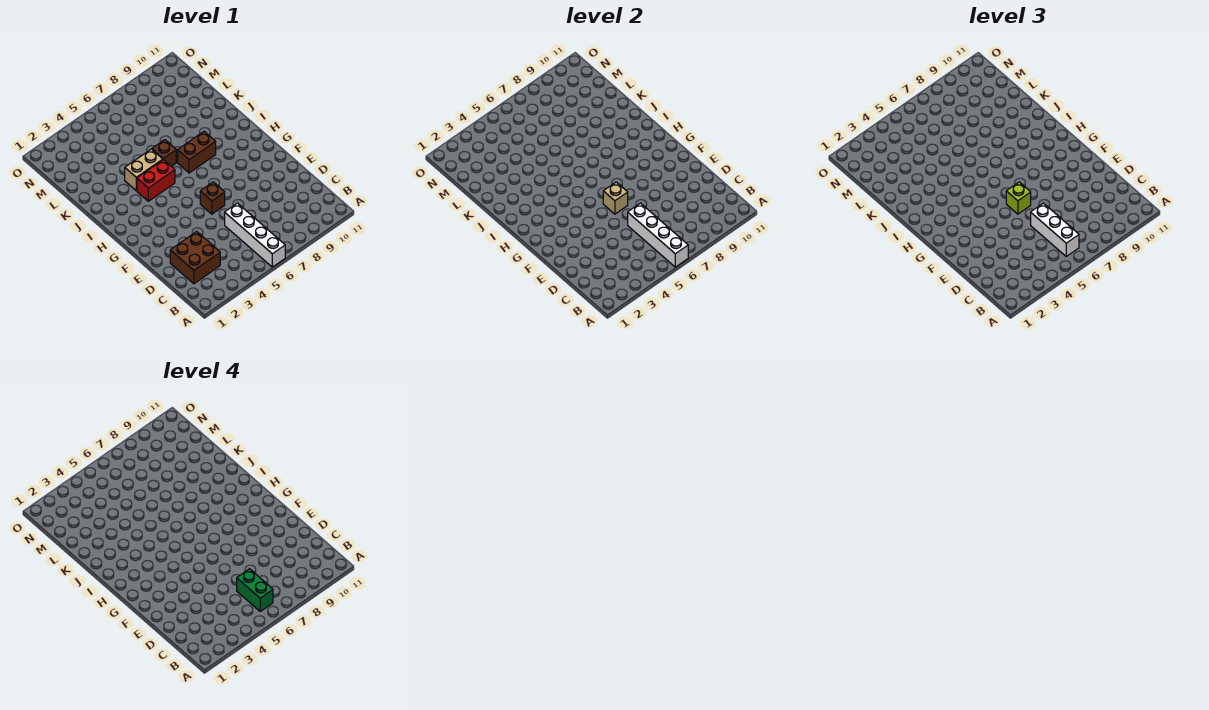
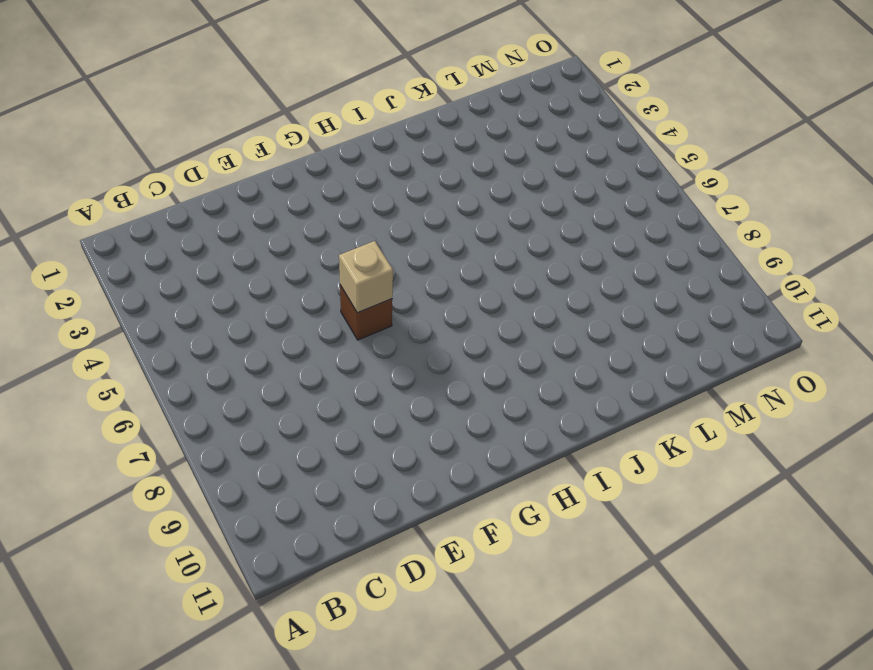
none -> white brick A6:D6 level 1
none -> brown brick C2:D3 level 1
none -> red brick I4:I5 level 1

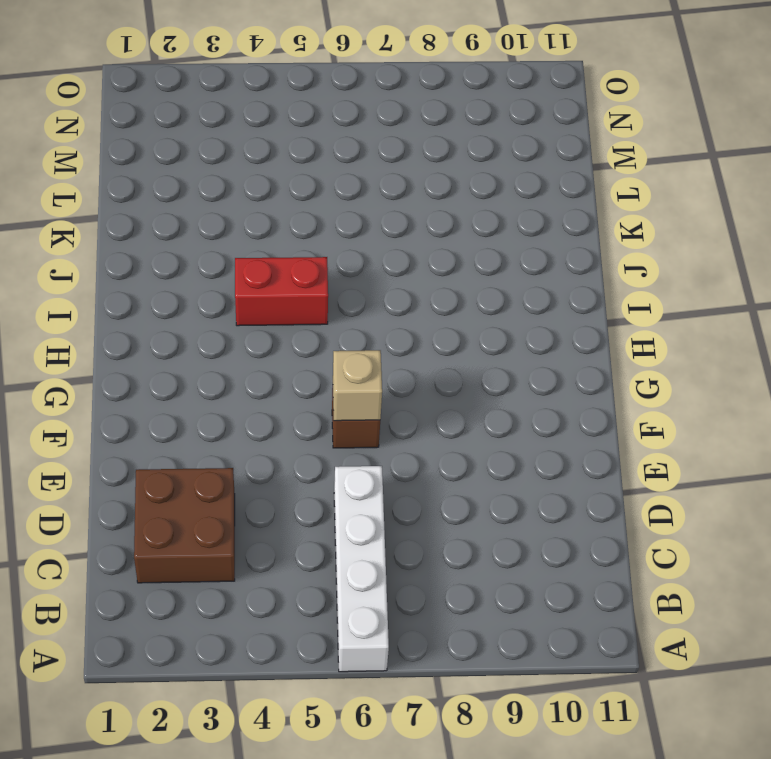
none -> brown brick I7:I8 level 1
none -> tan brick J4:J5 level 1
none -> brown brick J6 level 1

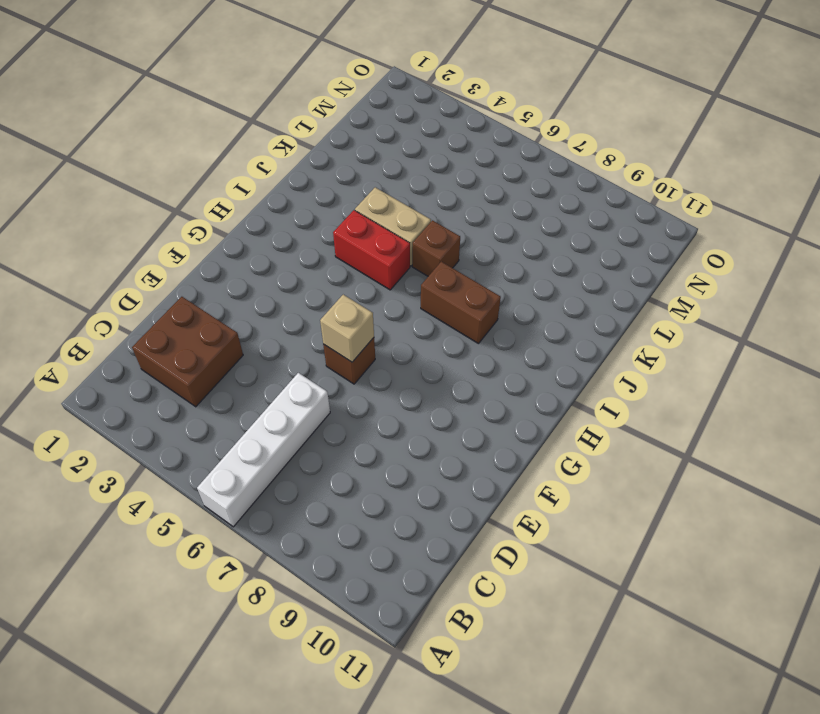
none -> white brick A6:D6 level 2
none -> white brick B6:D6 level 3
none -> lime brick F6 level 3

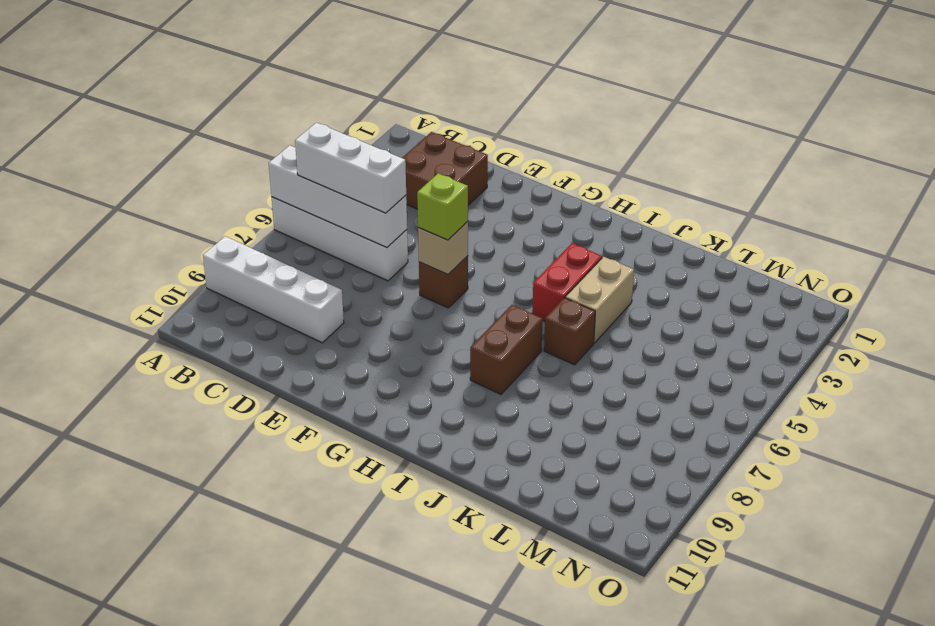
white brick A9:D9 level 1 -> none
none -> green brick B6:C6 level 4

